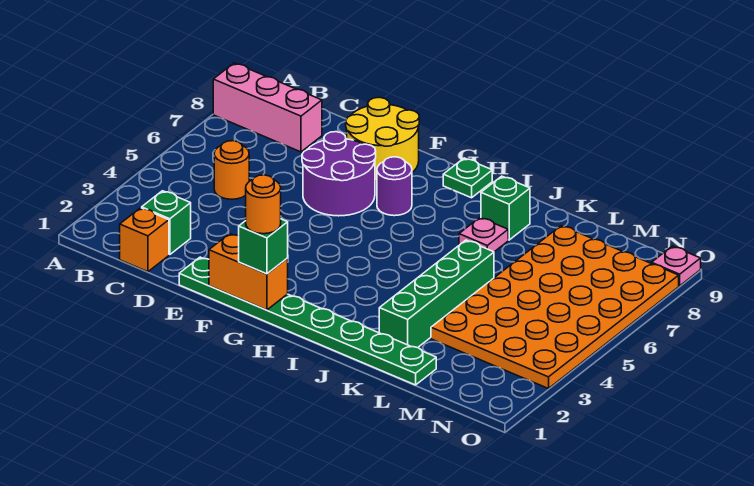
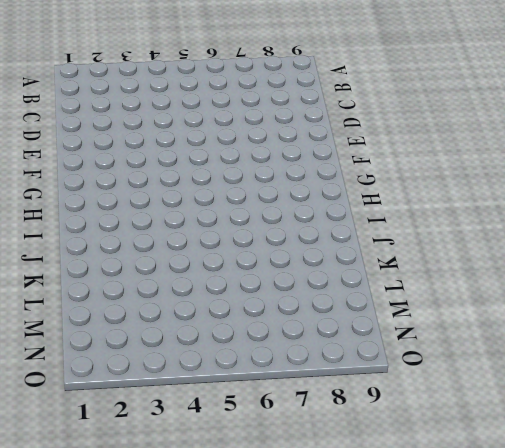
none -> pink brick A8:C8 level 1
none -> orange brick C1 level 1
none -> green brick C2 level 1

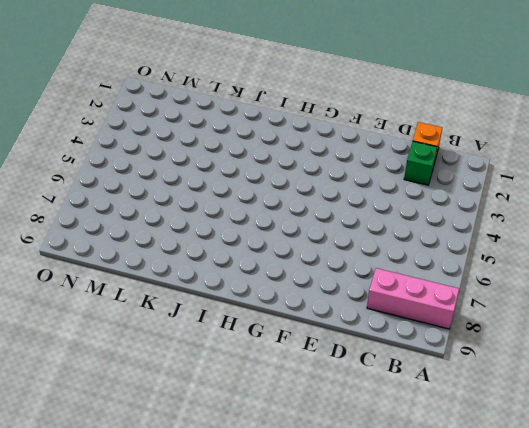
none -> orange round brick C5 level 1
none -> green plate E1:L1 level 1
none -> purple round brick E6:F7 level 1

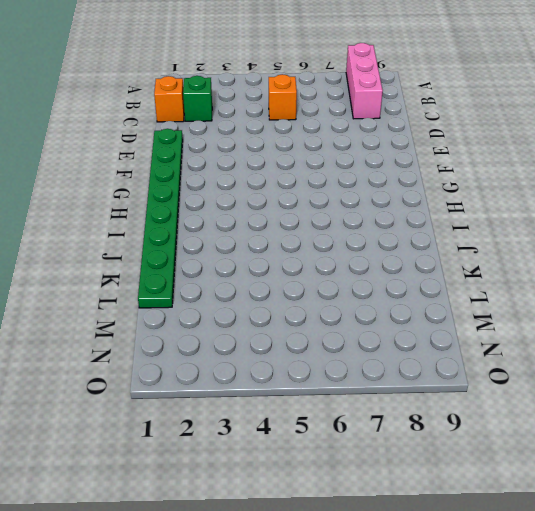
orange brick C5 level 1 -> orange round brick C5 level 1
none -> purple round brick E6:F7 level 1
none -> yellow round brick E8:F9 level 1
none -> purple round brick G7 level 1

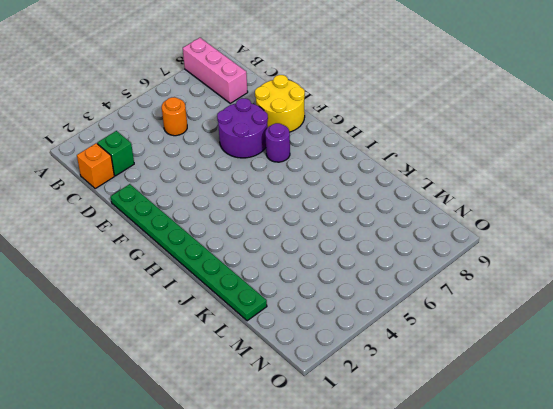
none -> green plate H9 level 1
none -> pink plate J7 level 1
none -> green brick J8 level 1

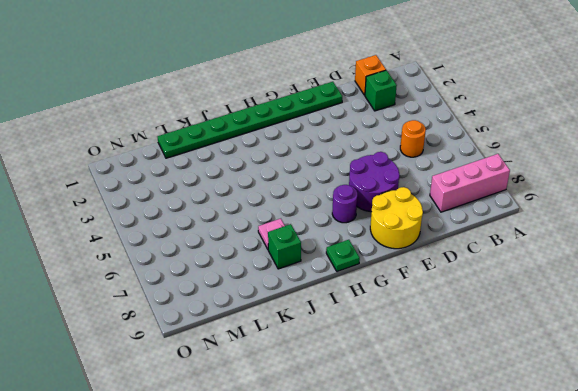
none -> green brick K2:K5 level 1
none -> orange plate L3:O8 level 1
none -> pink plate O9 level 1

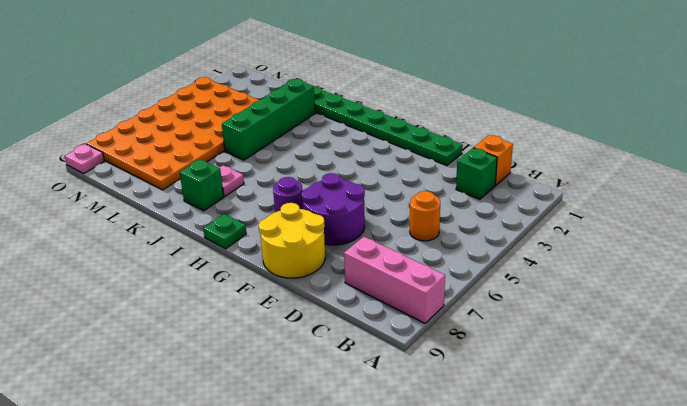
none -> orange brick F1:G1 level 2
none -> green brick G1 level 3
none -> orange round brick G1 level 4

